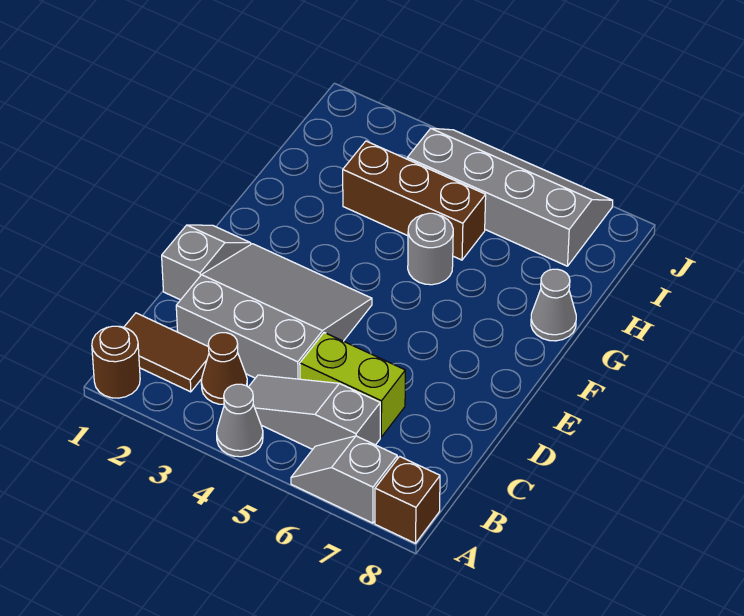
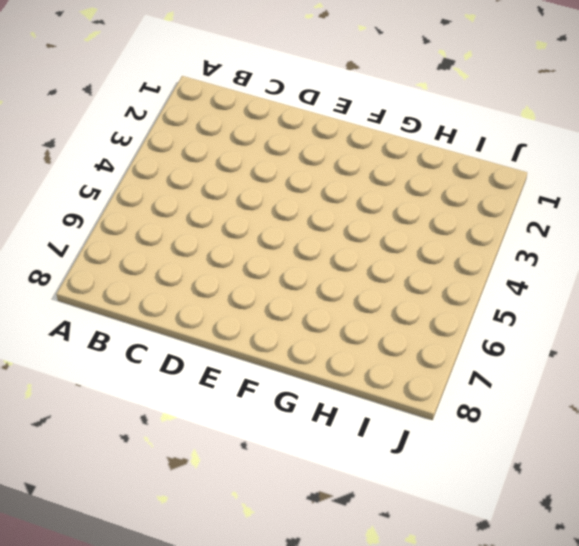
none -> brown round brick A1 level 1
none -> grey cone A4 level 1
none -> grey slope A6:A7 level 1 top 7

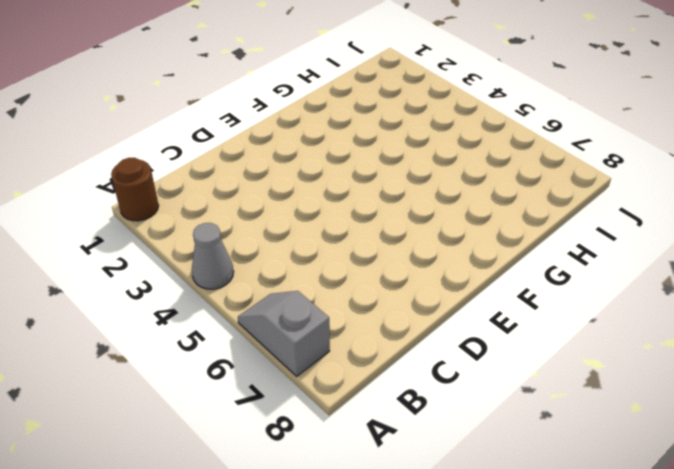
none -> brown brick A8 level 1
none -> brown tile B1:B2 level 1
none -> brown cone B3 level 1

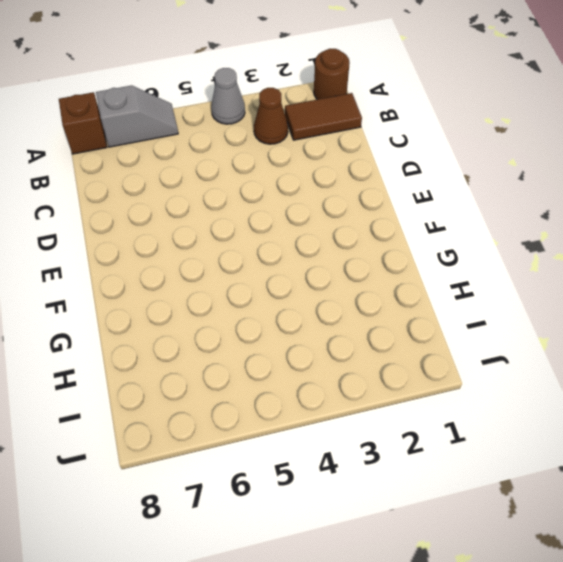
none -> grey slope B4:B6 level 1 top 6
none -> grey slope C2:E4 level 1 top C
none -> lime brick C5:C6 level 1

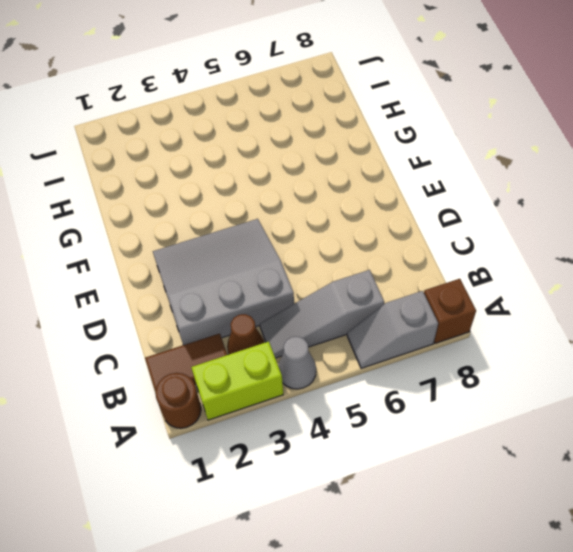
lime brick A2:A3 level 1 -> lime brick C5:C6 level 1
none -> grey slope D1:E1 level 1 top D
none -> grey round brick G5 level 1
none -> grey cone G8 level 1

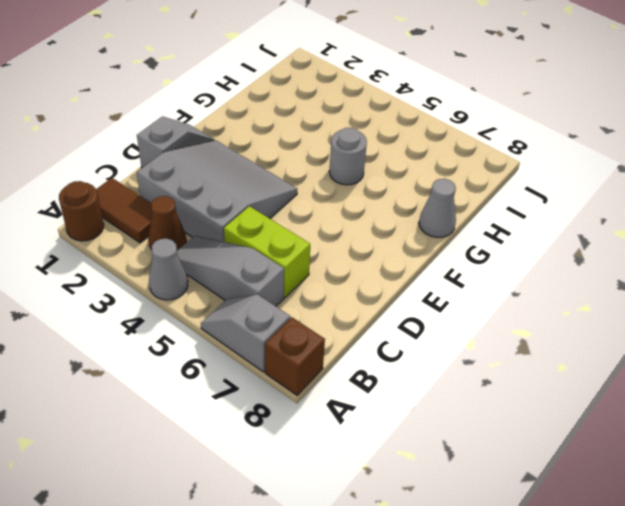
none -> brown brick H3:H5 level 1
none -> grey slope I4:J7 level 1 top I

